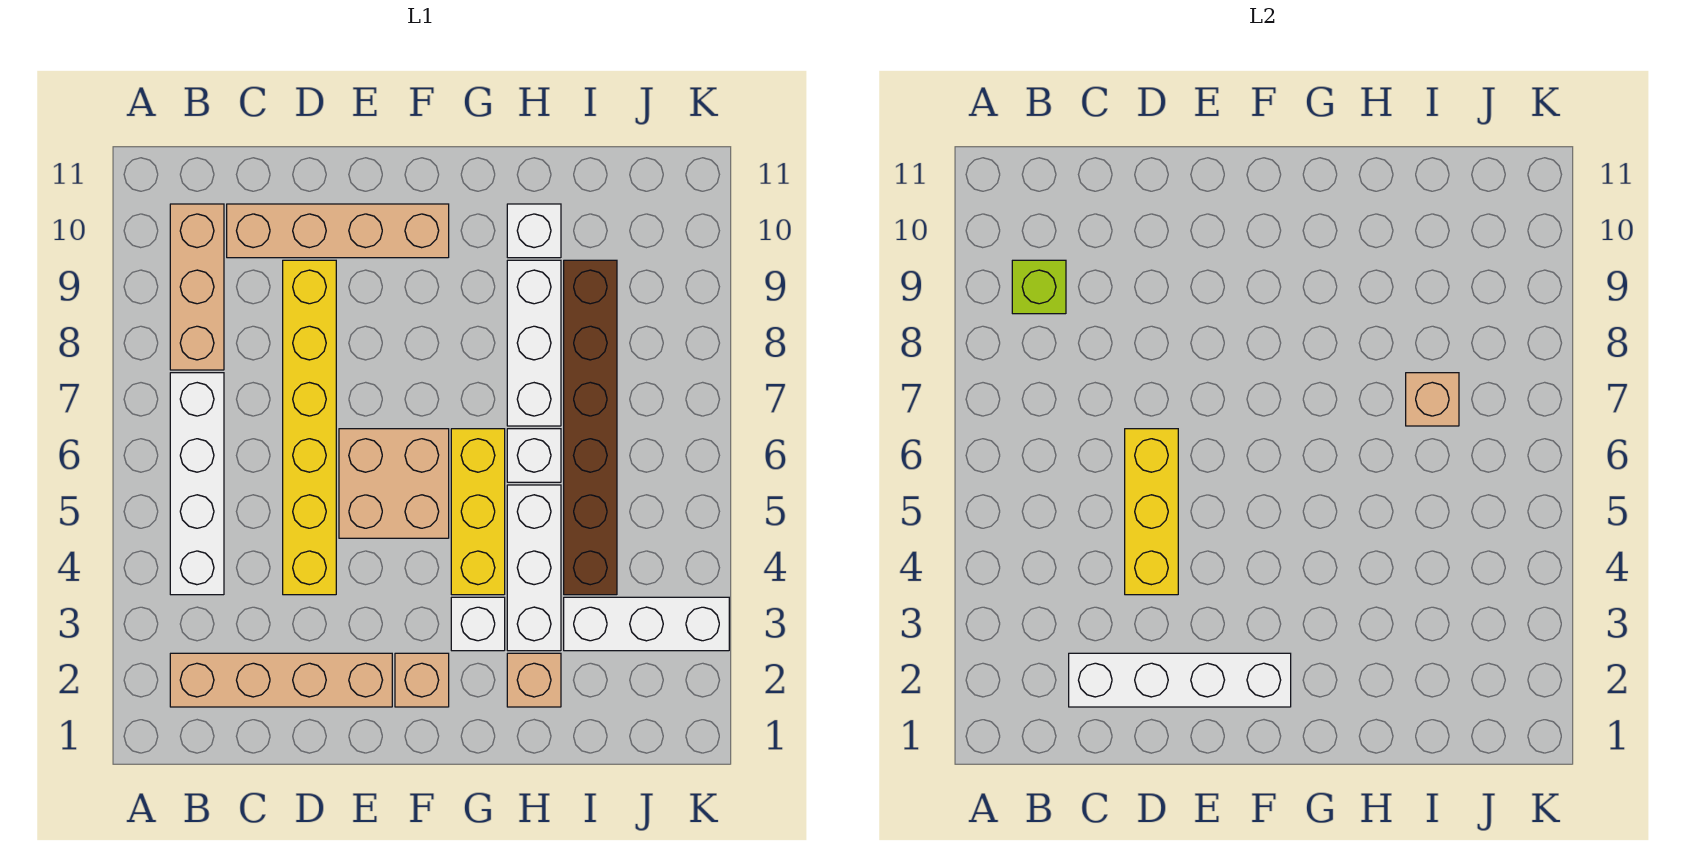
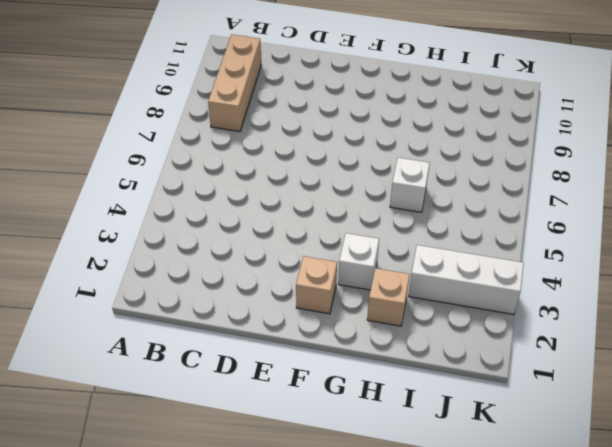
none -> tan brick B2:E2 level 1
none -> white brick B4:B7 level 1
none -> tan brick C10:F10 level 1

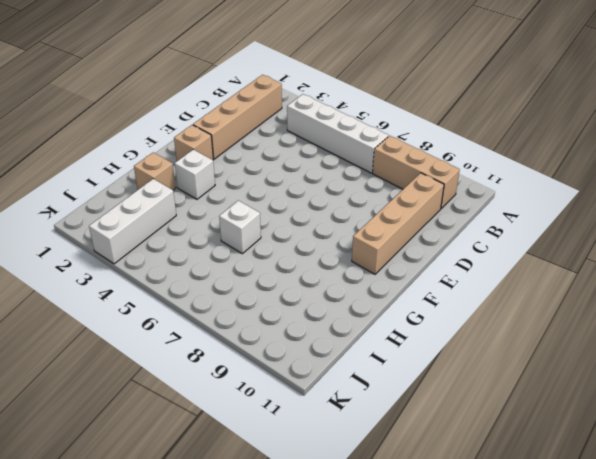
none -> yellow brick D4:D9 level 1
none -> tan brick E5:F6 level 1
none -> yellow brick G4:G6 level 1

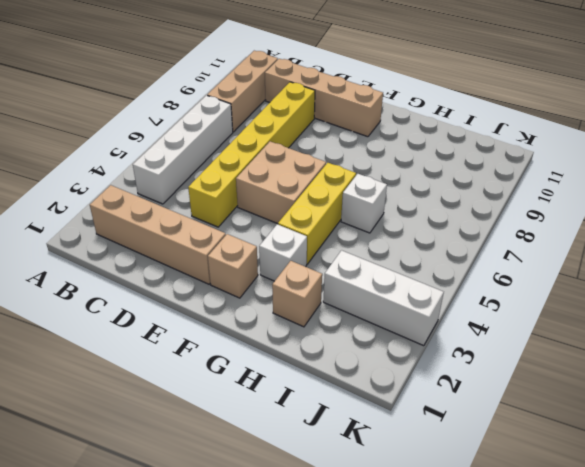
none -> white brick H3:H5 level 1
none -> white brick H7:H9 level 1
none -> white brick H10 level 1

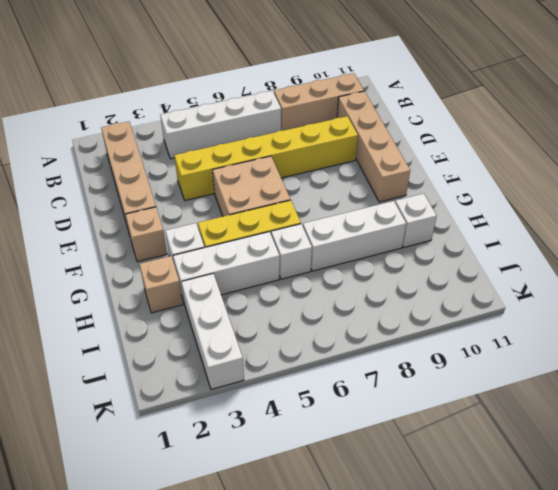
none -> brown brick I4:I9 level 1
none -> lime brick B9 level 2
none -> white brick C2:F2 level 2

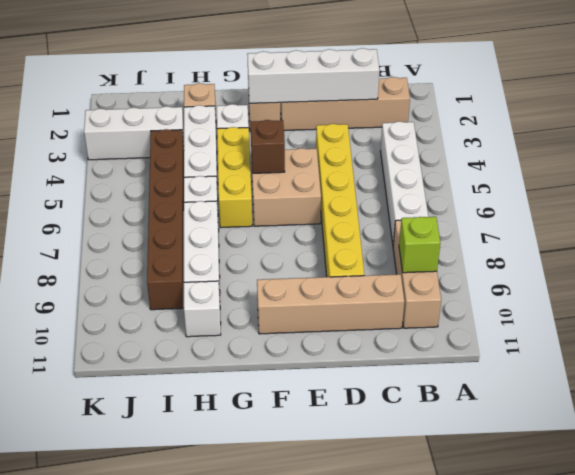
brown brick F5 level 2 -> none
none -> yellow brick D4:D6 level 2
none -> tan brick I7 level 2

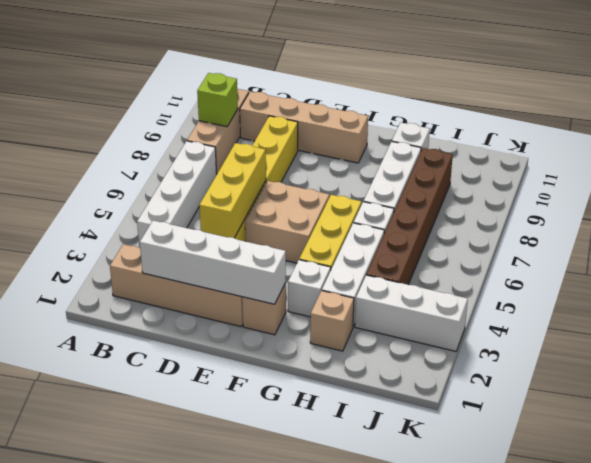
none -> tan brick I7 level 2

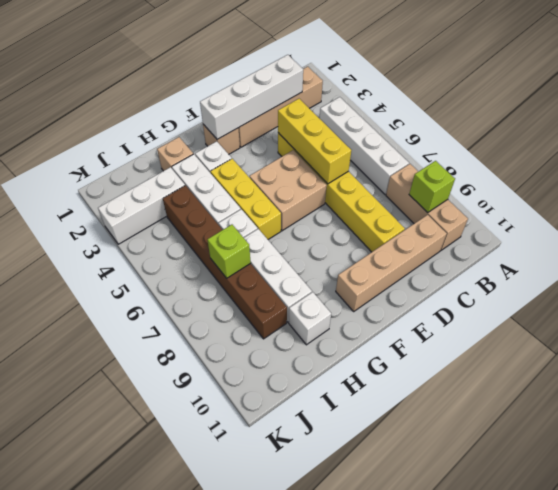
lime brick I7 level 2 -> tan brick I7 level 2

